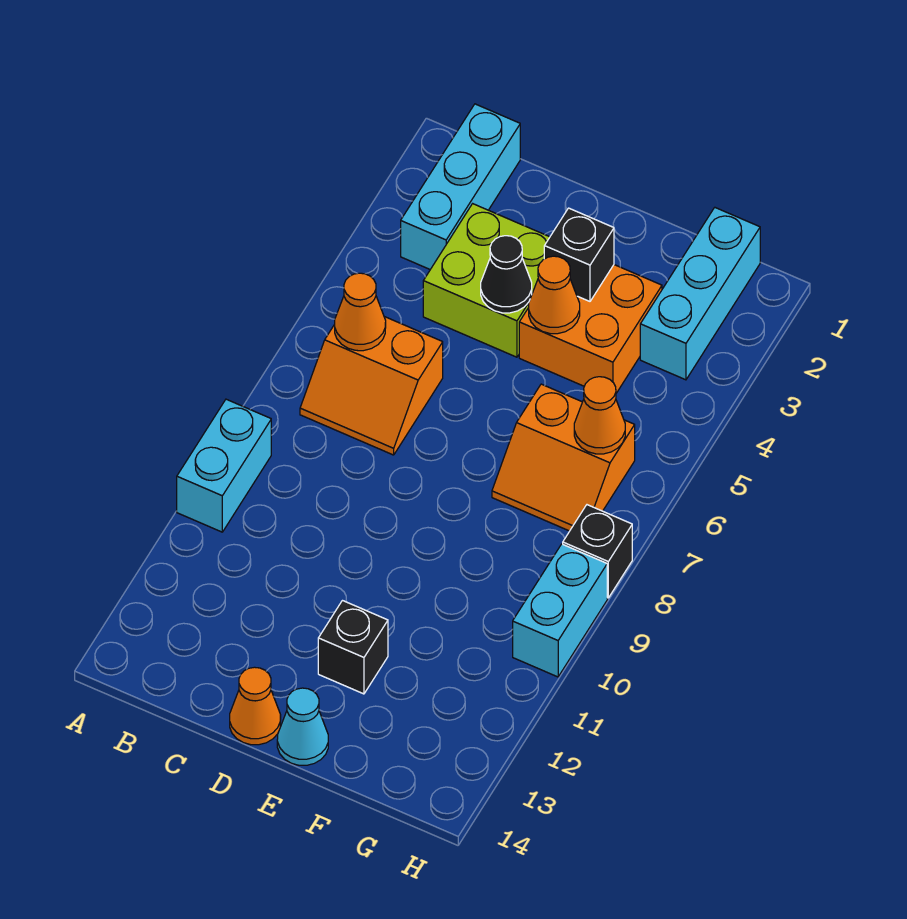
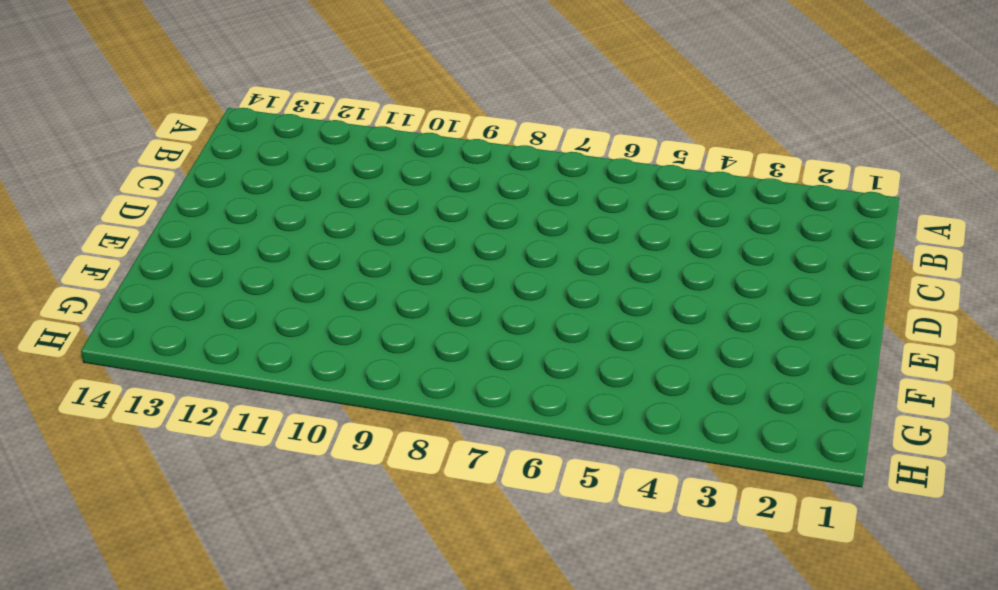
none -> cyan brick A9:A10 level 1
none -> cyan brick B1:B3 level 1
none -> orange slope B6:C7 level 1 top 6

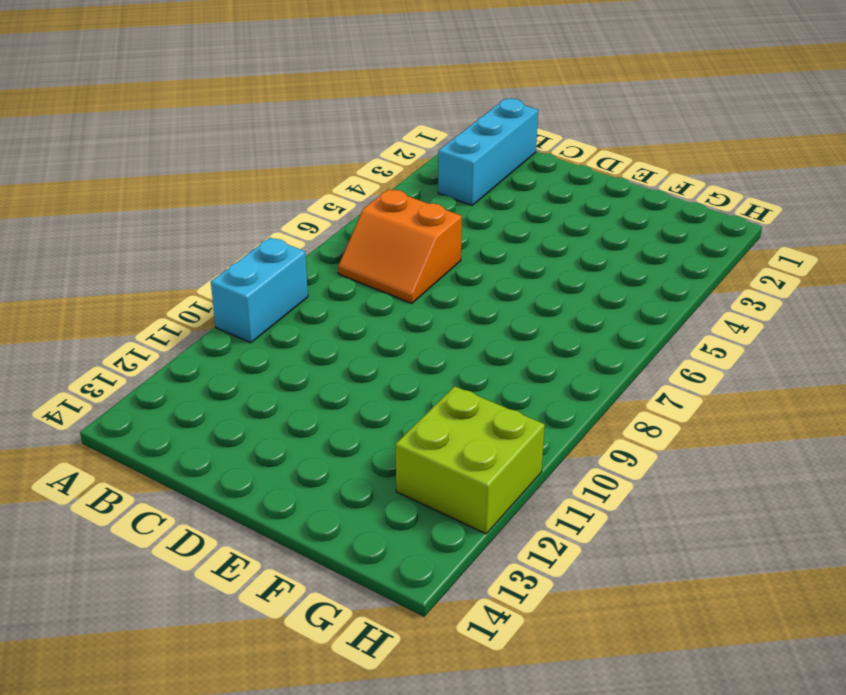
lime brick G11:H12 level 1 -> lime brick C3:D4 level 1
none -> orange cone D14 level 1
none -> orange brick E3:F4 level 1
none -> black brick E12 level 1

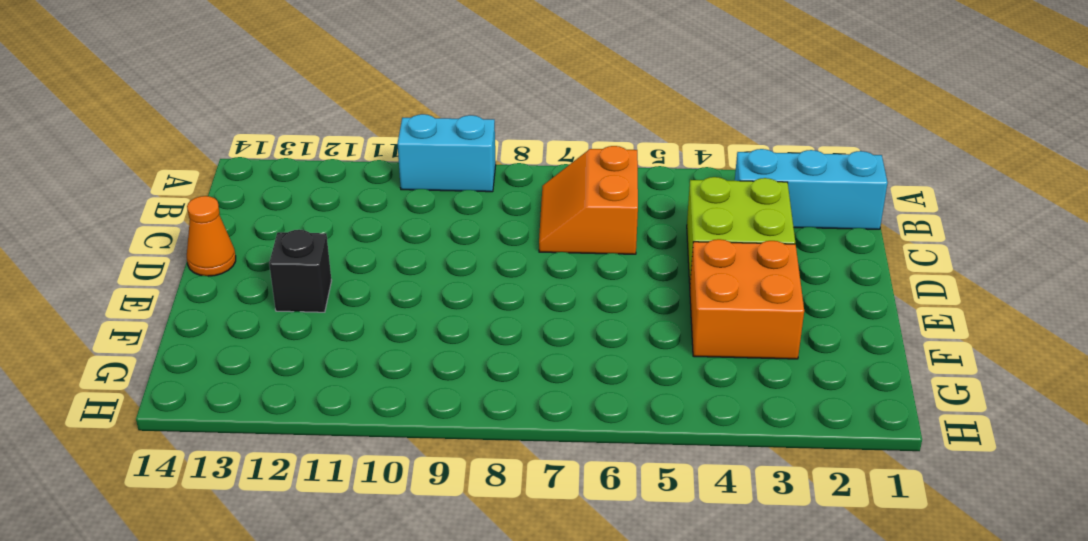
none -> cyan cone E14 level 1
none -> orange slope F6:G7 level 1 top 6
none -> cyan brick G1:G3 level 1

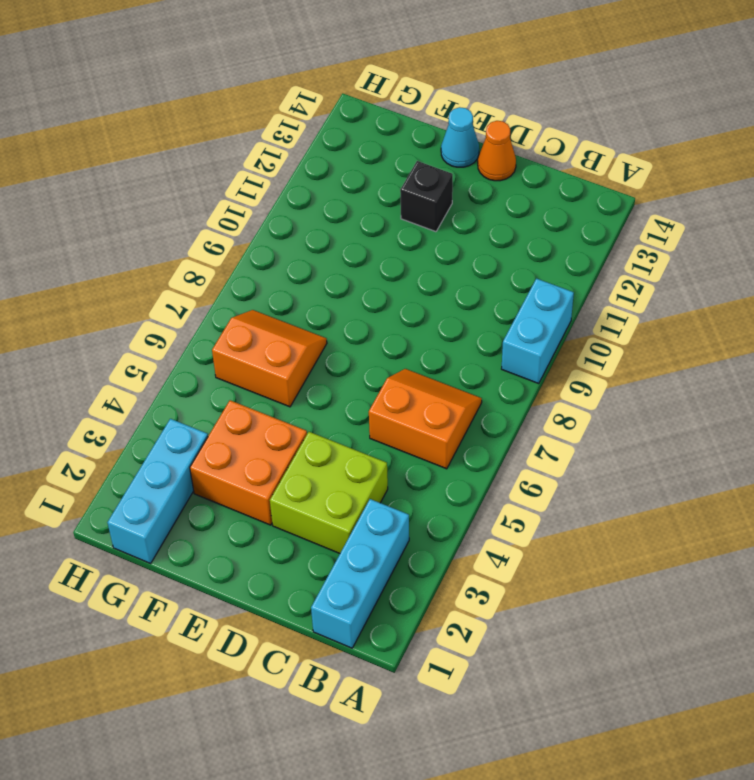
none -> black brick H8 level 1
none -> cyan brick H9:H10 level 1
none -> orange cone B6 level 2

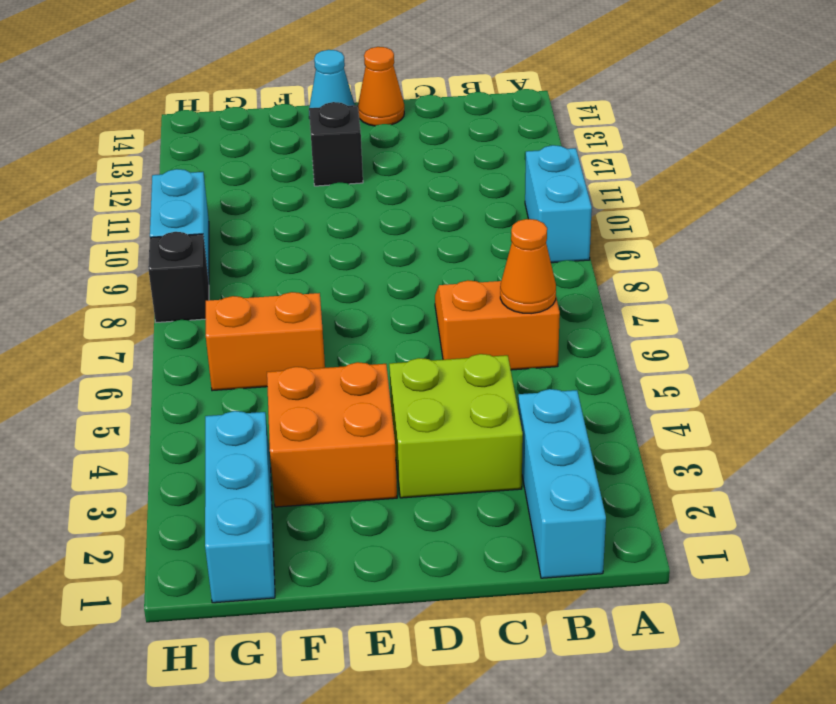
none -> black cone D4 level 2
none -> black brick E3 level 2
none -> orange cone E4 level 2

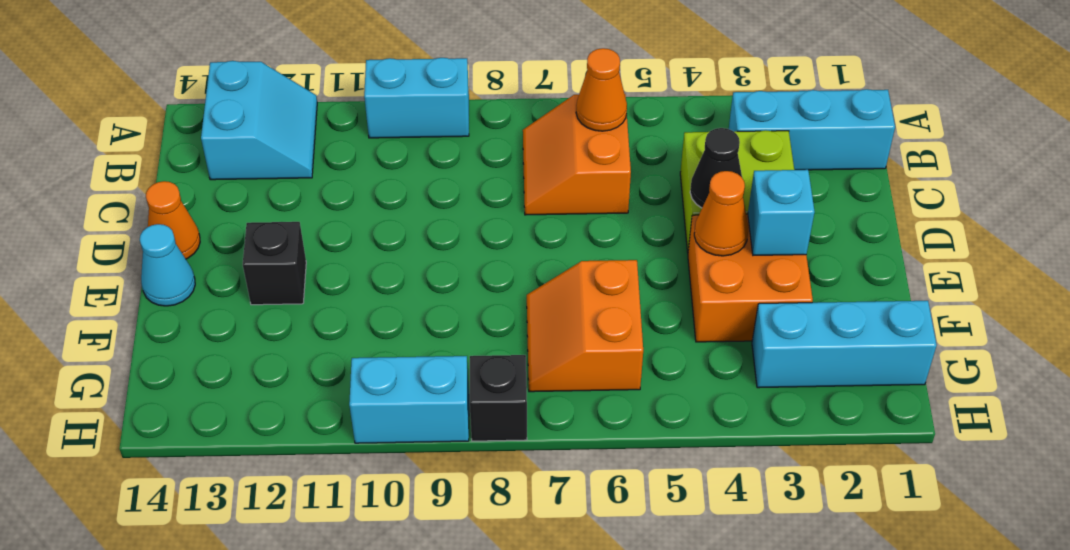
cyan slope A12:B13 level 1 top 13 -> none
cyan brick E3 level 2 -> black brick E3 level 2
none -> orange cone G6 level 2

